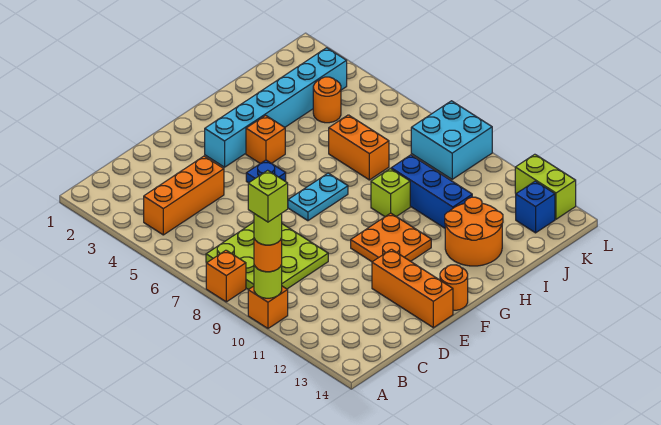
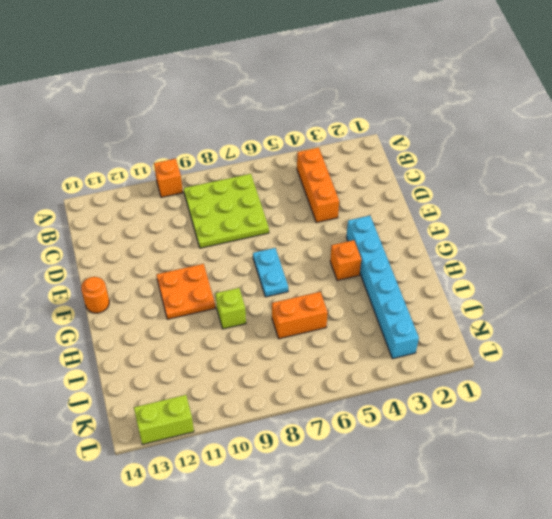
none -> orange brick A8 level 1
none -> orange brick E12:E14 level 1
none -> blue plate F5 level 1

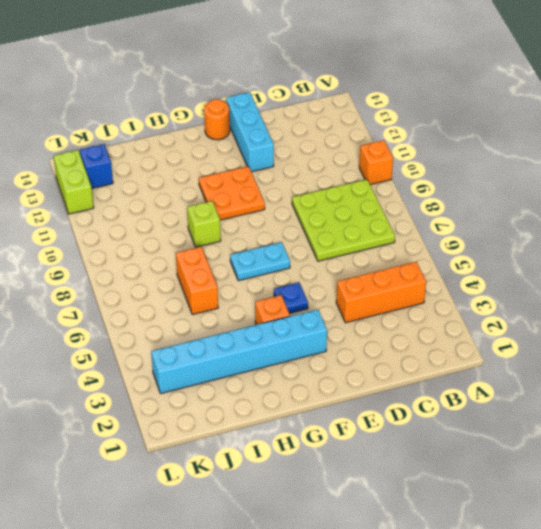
cyan brick E12:E14 level 1 -> orange brick E12:E14 level 1
none -> orange brick A8 level 1
none -> orange round brick H12:I13 level 1
none -> blue brick I9:I11 level 1

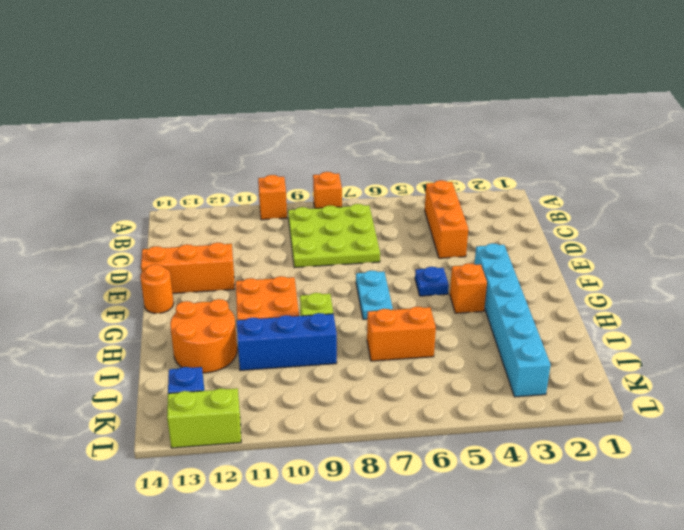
none -> orange round brick J4 level 1
none -> cyan brick K8:L9 level 1
none -> lime round brick A10 level 2

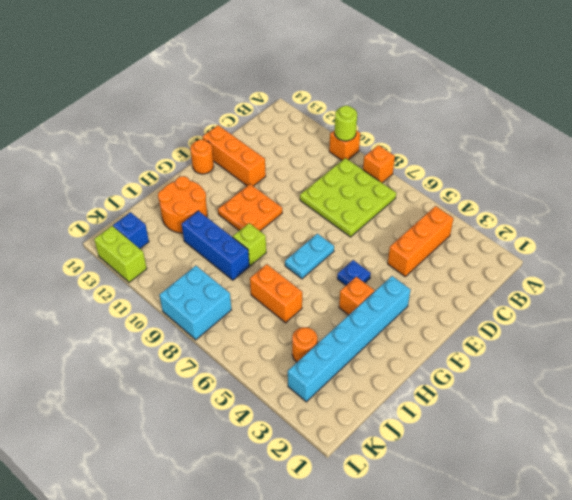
none -> orange round brick A10 level 3
none -> lime round brick A10 level 4
none -> lime brick A10 level 5

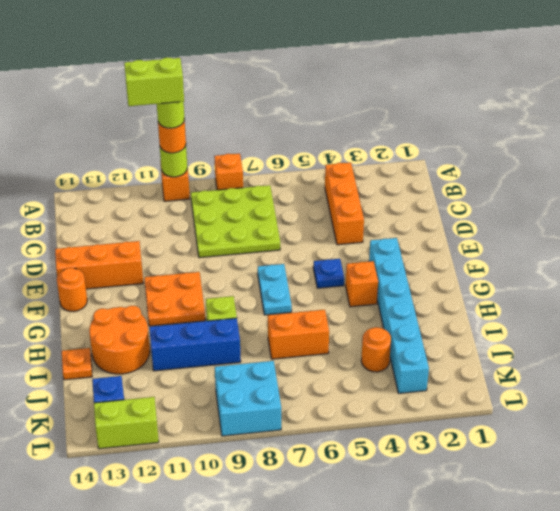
lime brick A10:A11 level 5 -> lime brick A10 level 5
orange plate I14 level 1 -> none

